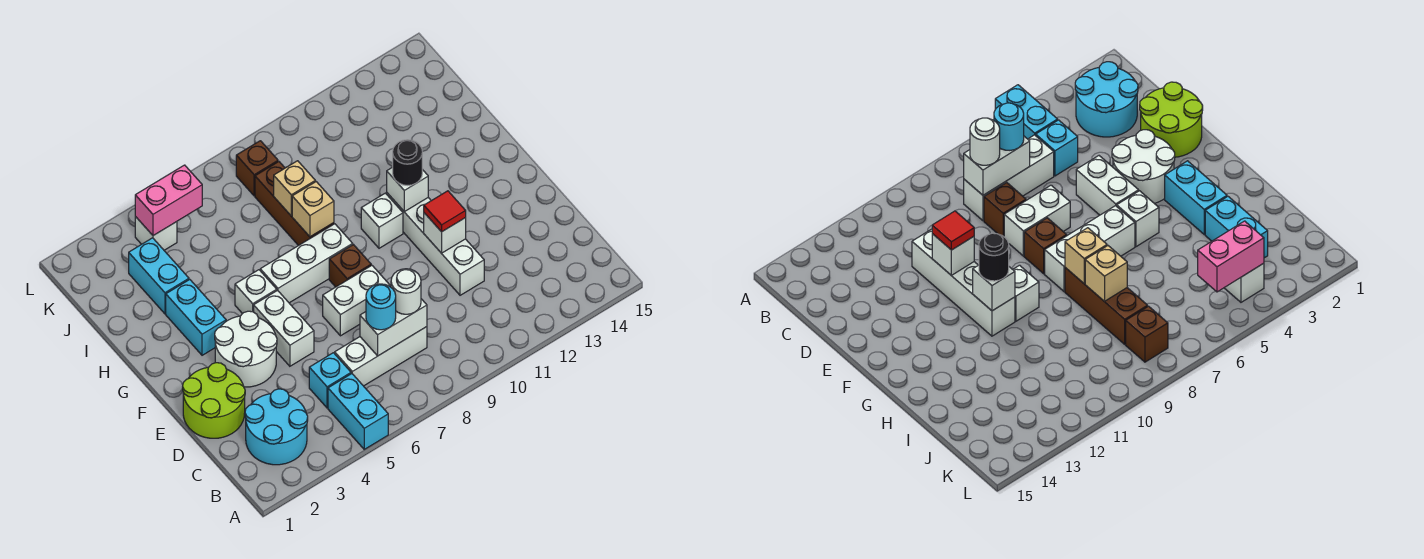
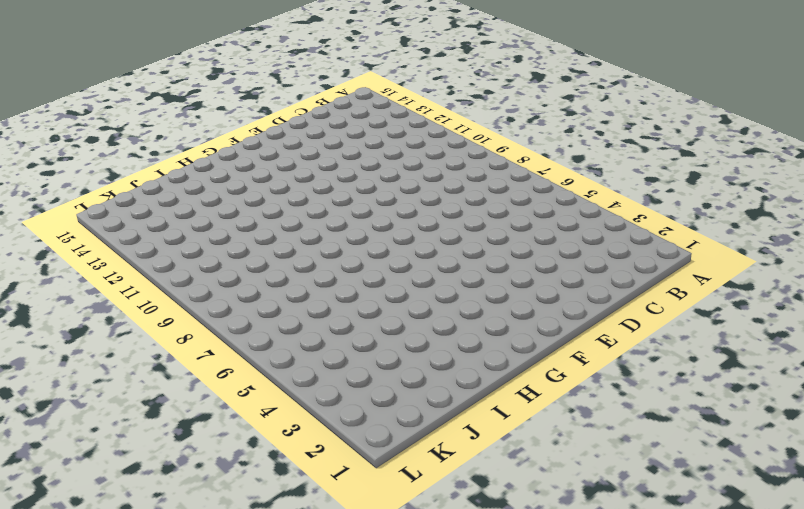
none -> cyan brick A5:B5 level 1
none -> cyan round brick B2:C3 level 1
none -> cyan brick C5 level 1

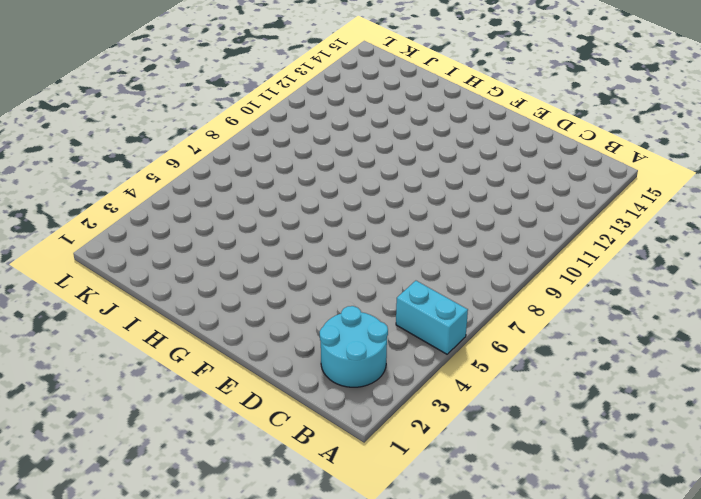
none -> cyan brick C5 level 1
none -> white brick C6:C8 level 1
none -> lime round brick D1:E2 level 1

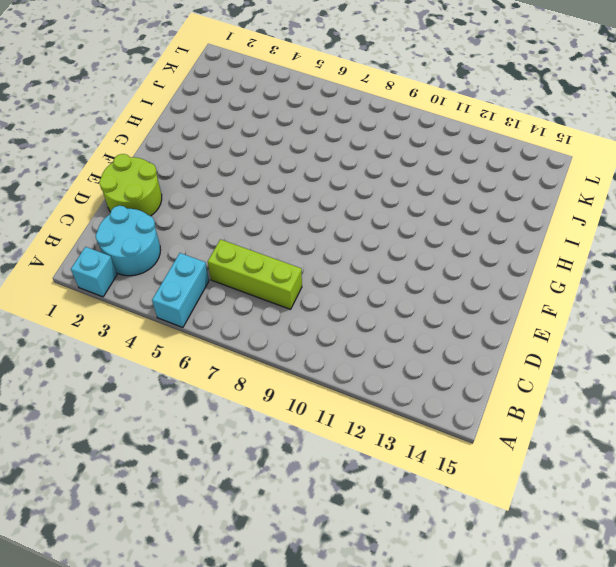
cyan brick A2 level 1 -> cyan brick C5 level 1
lime brick C6:C8 level 1 -> white brick C6:C8 level 1
none -> brown brick D8 level 1
none -> white brick D11:G11 level 1
none -> white round brick E3:F4 level 1

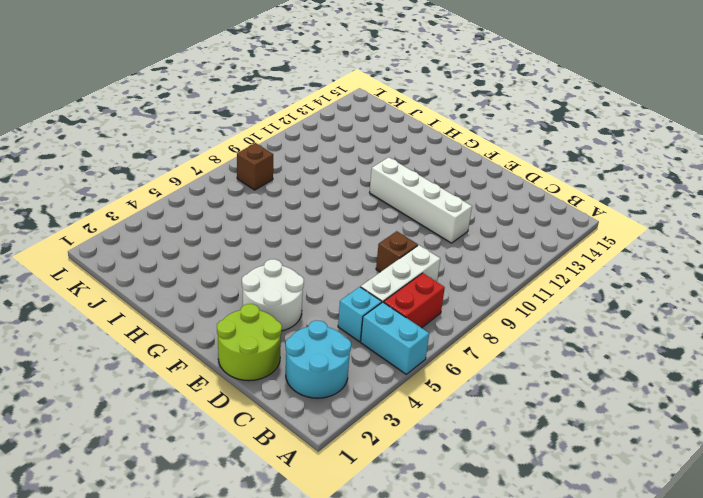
red brick B6:B7 level 1 -> none
none -> white brick E5:F5 level 1
none -> white brick E7:E8 level 1
none -> brown brick F8 level 1

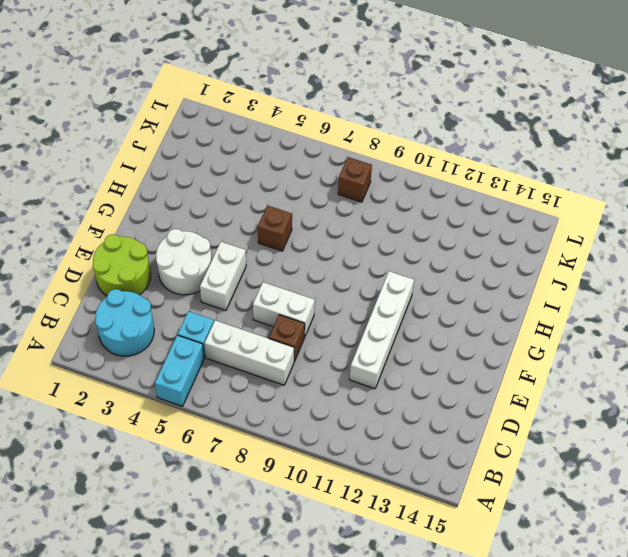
brown brick H6 level 1 -> brown brick F8 level 1
none -> cyan brick G3:H3 level 1
none -> white brick G5 level 1
none -> white brick G6:G8 level 1

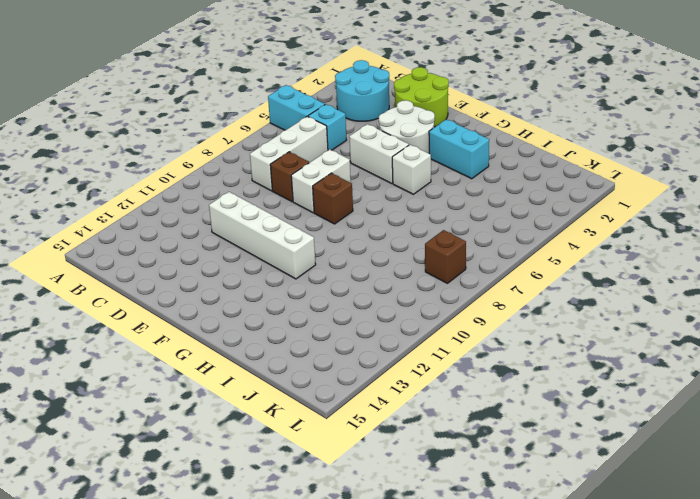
none -> white brick G6:G8 level 1
none -> white brick G10 level 1
none -> brown brick H8:J8 level 1

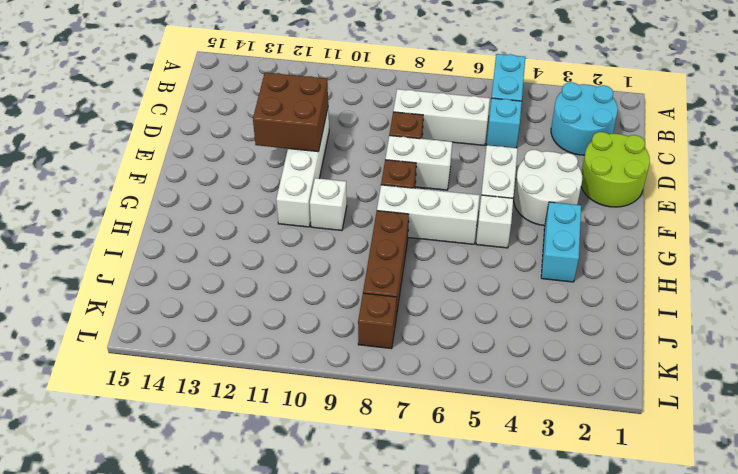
brown brick D11:E12 level 2 -> white brick E11 level 2
none -> cyan brick I3:J3 level 1
none -> white brick K4 level 1
none -> white brick C7:C8 level 2

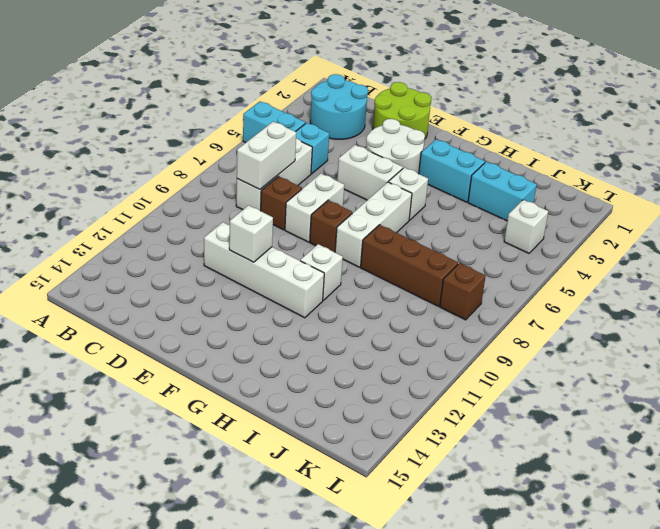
none -> white brick G11 level 2
none -> tan brick H8 level 2
none -> tan brick I8 level 2

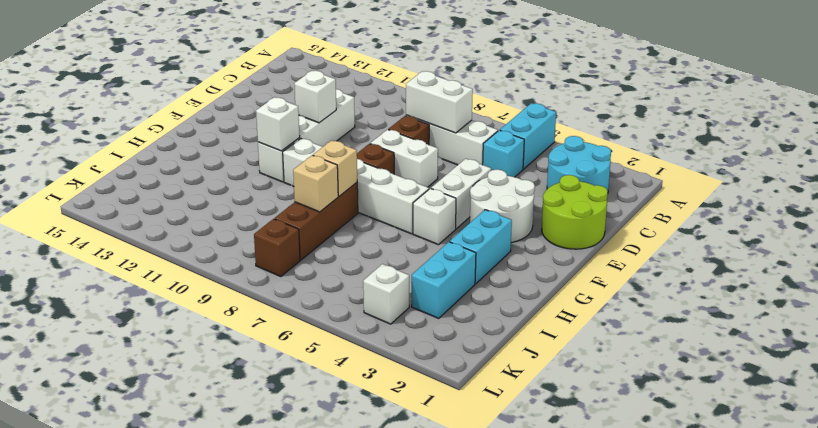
none -> pink brick K4:K5 level 2
none -> cyan round brick C7 level 3
none -> white round brick C8 level 3

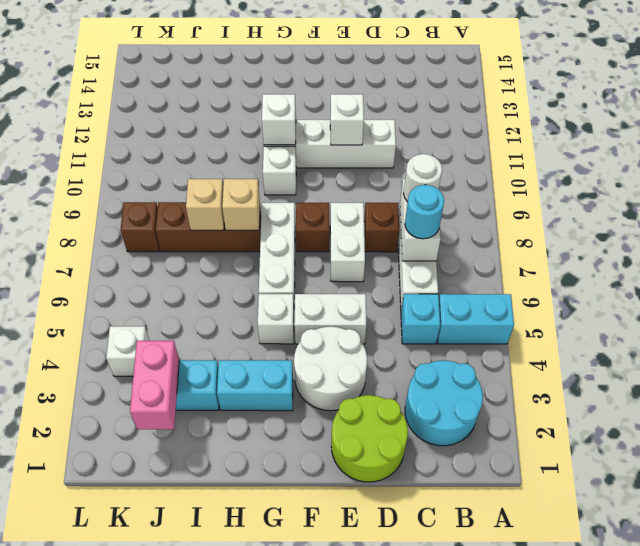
pink brick J2:J3 level 2 -> pink brick K4:K5 level 2
none -> red tile E11 level 3
none -> black round brick G11 level 3

